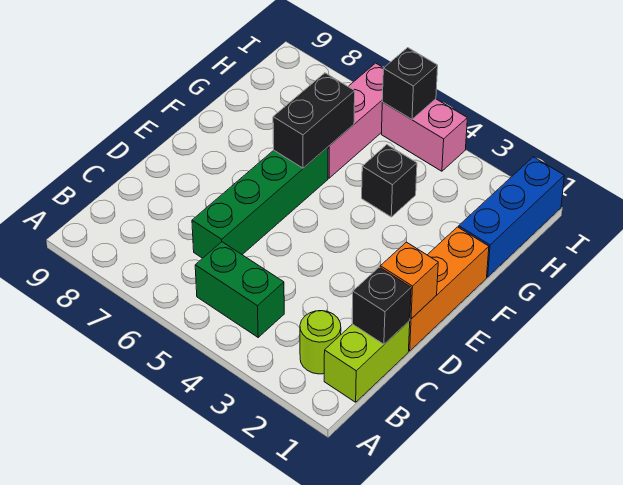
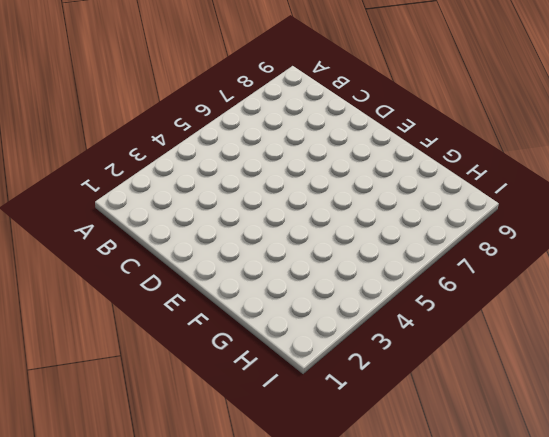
none -> lime brick B1:C1 level 1
none -> lime round brick B2 level 1
none -> green brick B4:B5 level 1

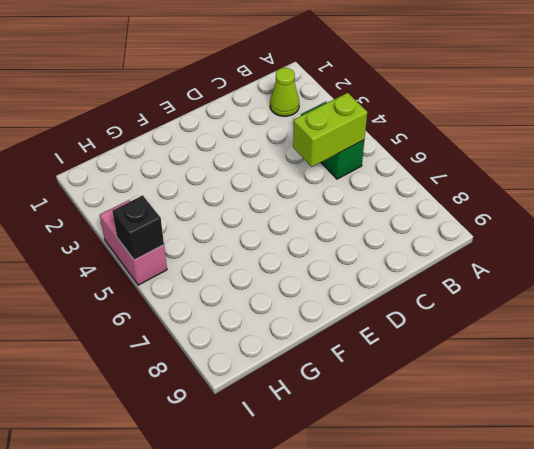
lime cone B2 level 1 -> lime round brick B2 level 1
lime brick B5:C5 level 2 -> lime brick B1:C1 level 1
none -> green brick C6:F6 level 1
none -> orange brick D1:F1 level 1
none -> blue brick G1:I1 level 1

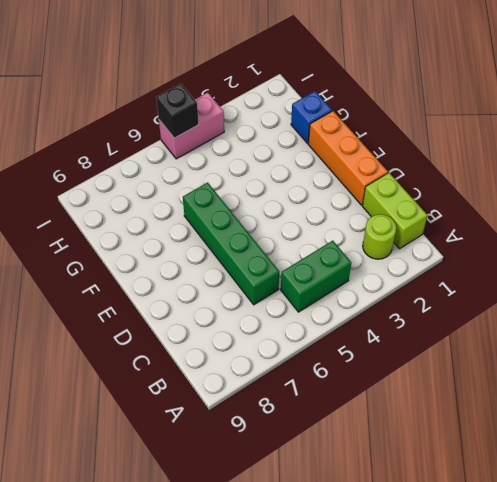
blue brick G1 level 1 -> blue brick G1:I1 level 1
none -> black brick G4 level 1
none -> pink brick G6:I6 level 1
none -> black brick C1 level 2

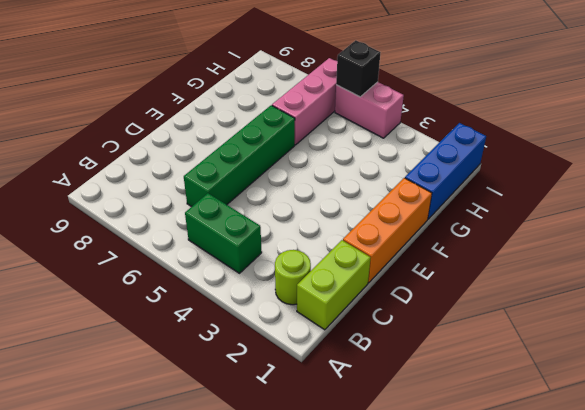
none -> black brick G4 level 1
none -> black brick C1 level 2
none -> orange brick D1 level 2

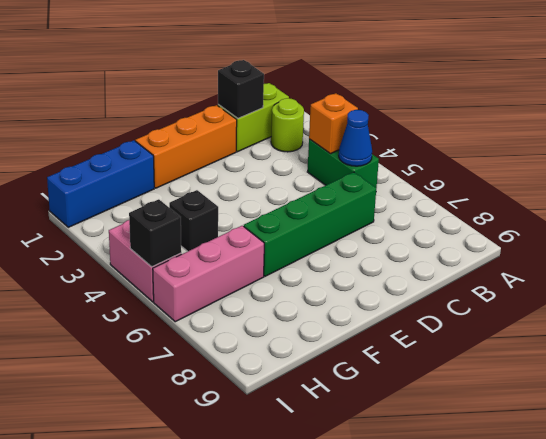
orange brick B4 level 2 -> orange brick D1 level 2
blue cone B5 level 2 -> none
none -> black brick F6:G6 level 2

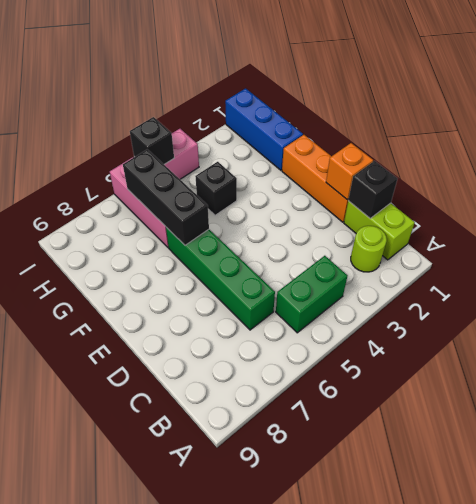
black brick F6:H6 level 2 -> black brick F6:G6 level 2

